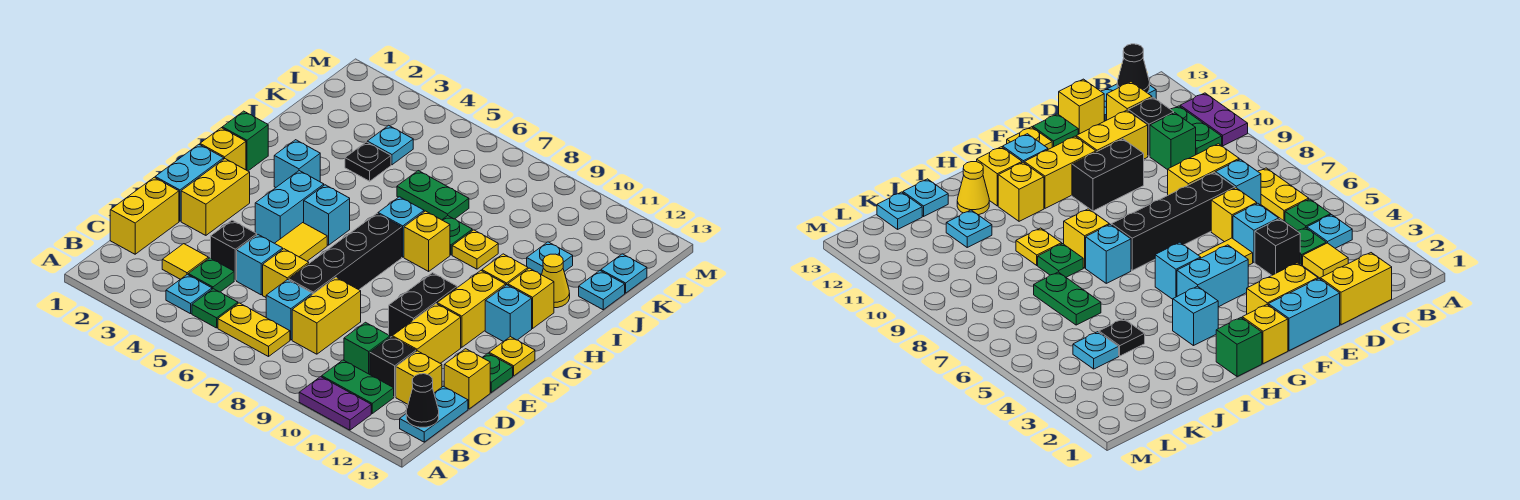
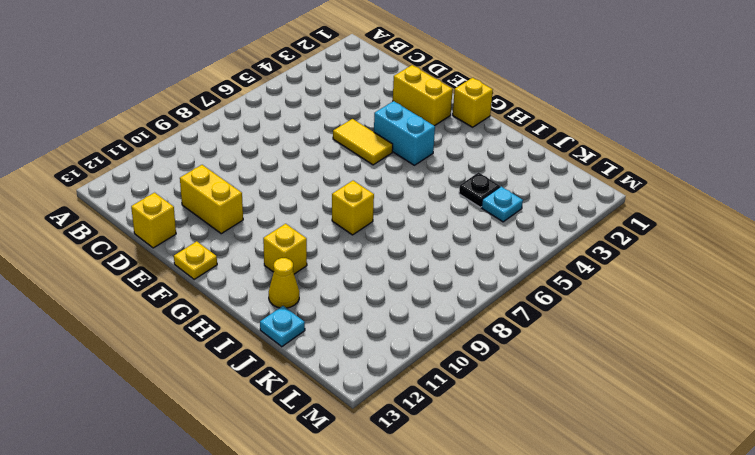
none -> purple plate A10:A11 level 1
none -> cyan plate B4 level 1
none -> green plate B5 level 1
none -> yellow plate B6:B7 level 1

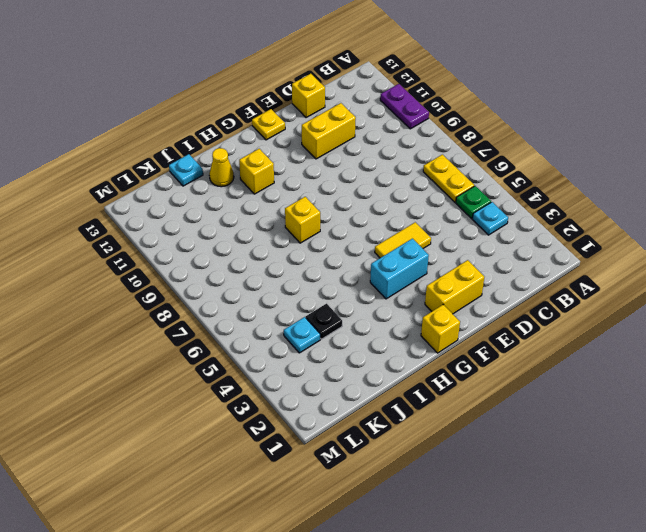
none -> green plate B10:B11 level 1
none -> cyan plate B13:C13 level 1
none -> yellow brick C1:D1 level 1
none -> yellow tile C3 level 1

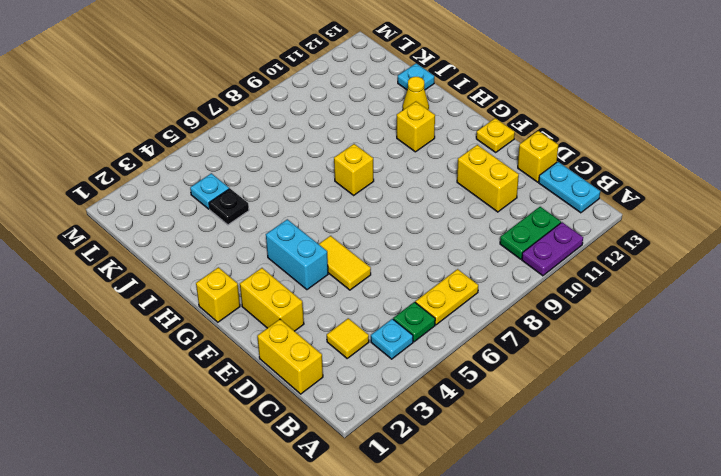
none -> green plate C4 level 1
none -> cyan brick C7 level 1
none -> yellow brick C8:D8 level 1
none -> green brick C10 level 1

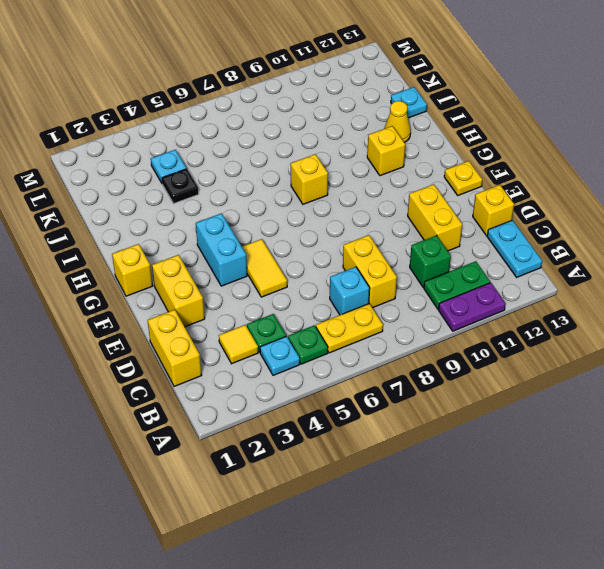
none -> black brick C11 level 1
none -> yellow brick C12 level 1
none -> black brick D4 level 1
none -> cyan brick D5 level 1

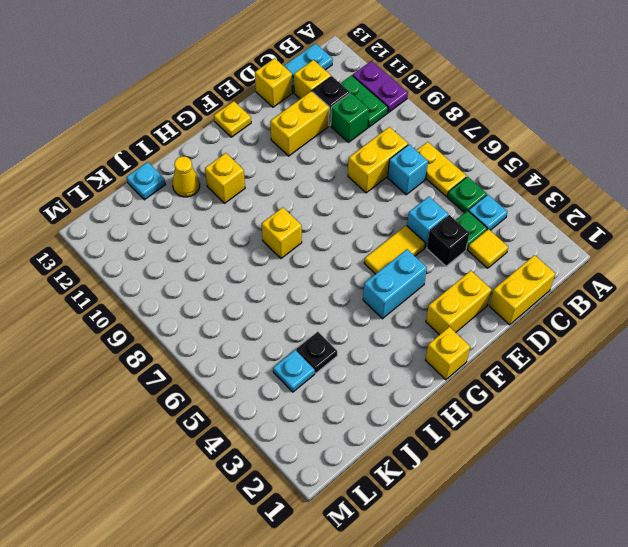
none -> yellow brick D6 level 1
none -> black brick D7:G7 level 1
none -> cyan brick E1:F1 level 1
none -> black brick E10:F10 level 1

